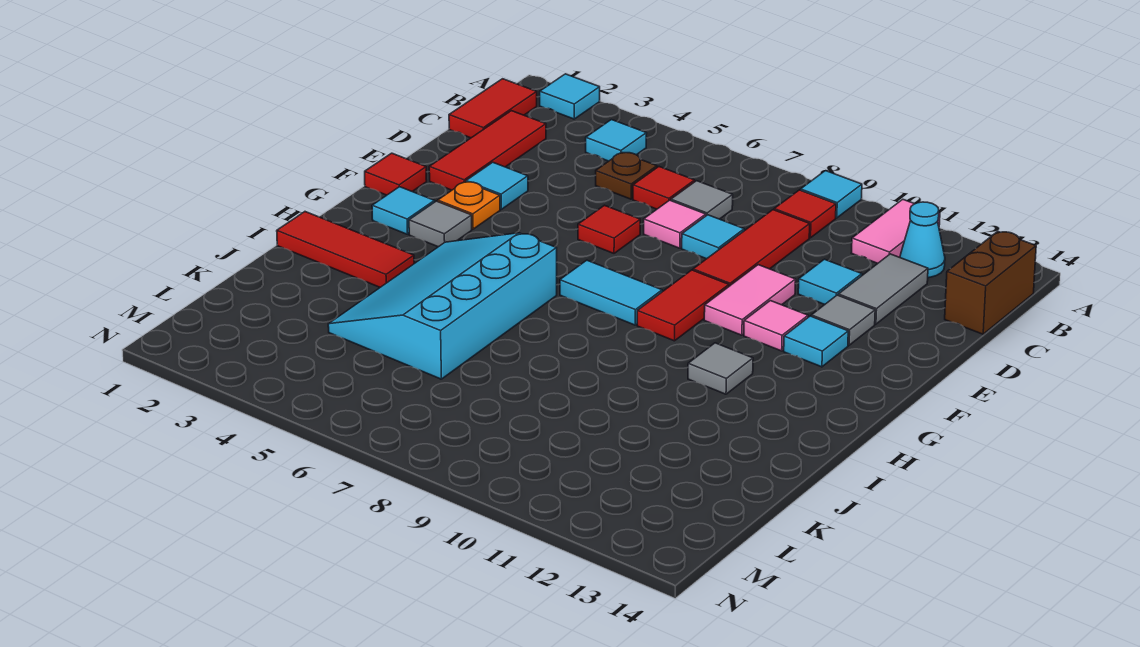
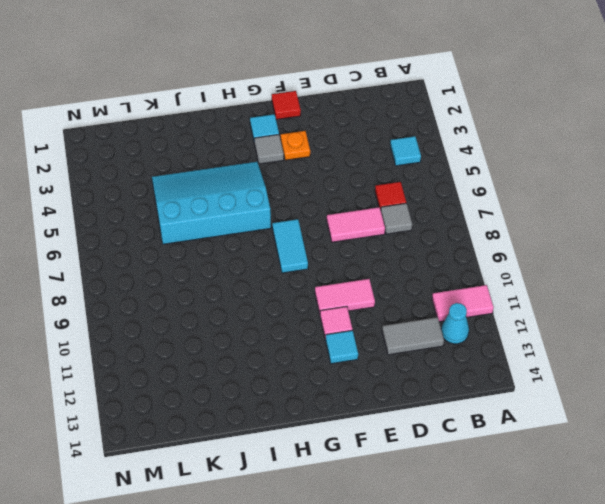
pink tile D7:E7 level 1 -> pink tile D7 level 1
none -> cyan tile A2 level 1
none -> cyan tile A9 level 1
none -> red tile B1:C1 level 1
none -> red tile B9 level 1

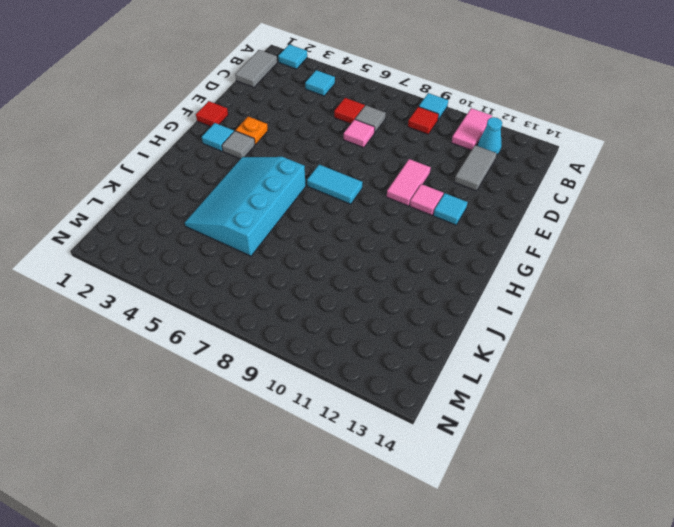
grey tile B1:C1 level 1 -> red tile B1:C1 level 1
none -> brown brick B14:C14 level 1
none -> red tile C2:E2 level 1
none -> brown plate C5 level 1
none -> red tile C9:E9 level 1

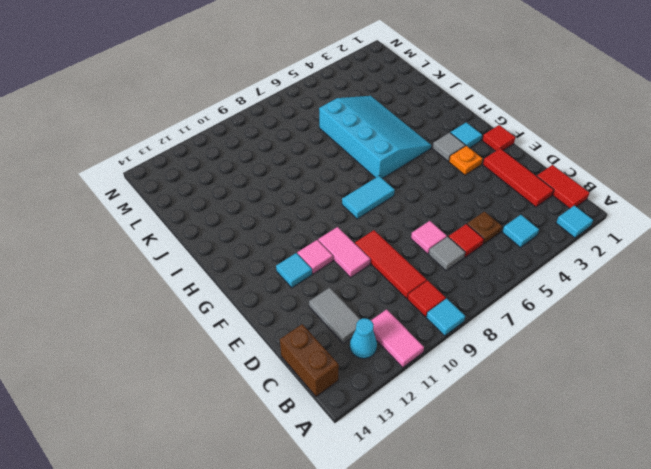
none -> cyan tile D8 level 1
none -> cyan tile D11 level 1
none -> cyan tile E3 level 1
none -> red tile E6 level 1

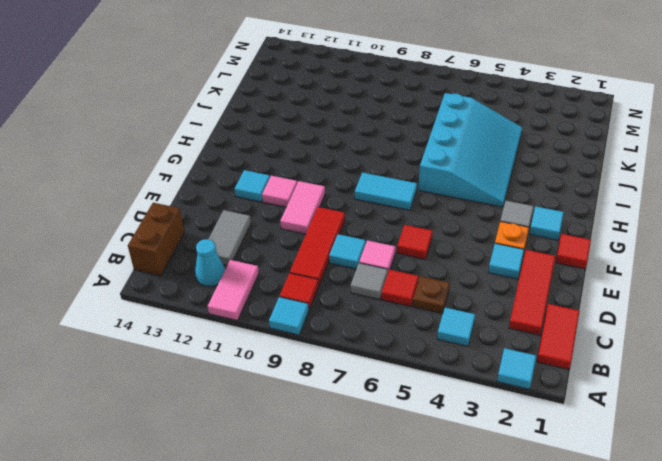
none -> cyan tile D11 level 1
none -> grey tile E12 level 1
none -> red tile F9:G9 level 1
none -> grey tile H11 level 1

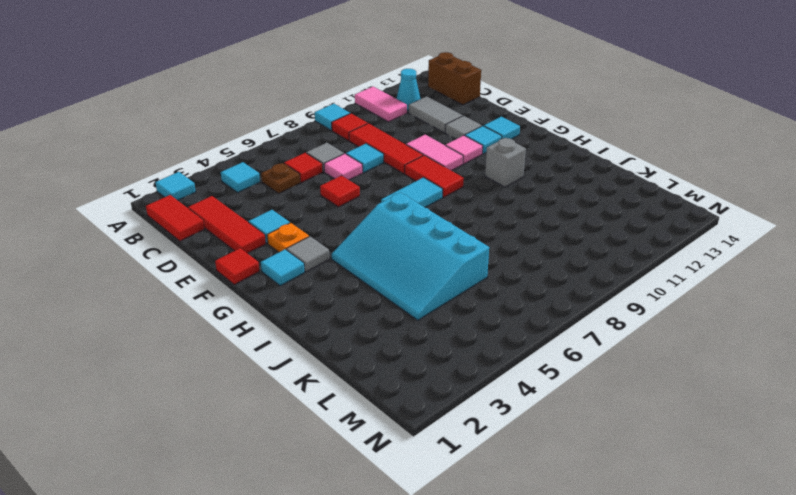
cyan tile F13 level 1 -> cyan tile D11 level 1
grey brick H11 level 1 -> grey tile H11 level 1
none -> red tile I1:I3 level 1

